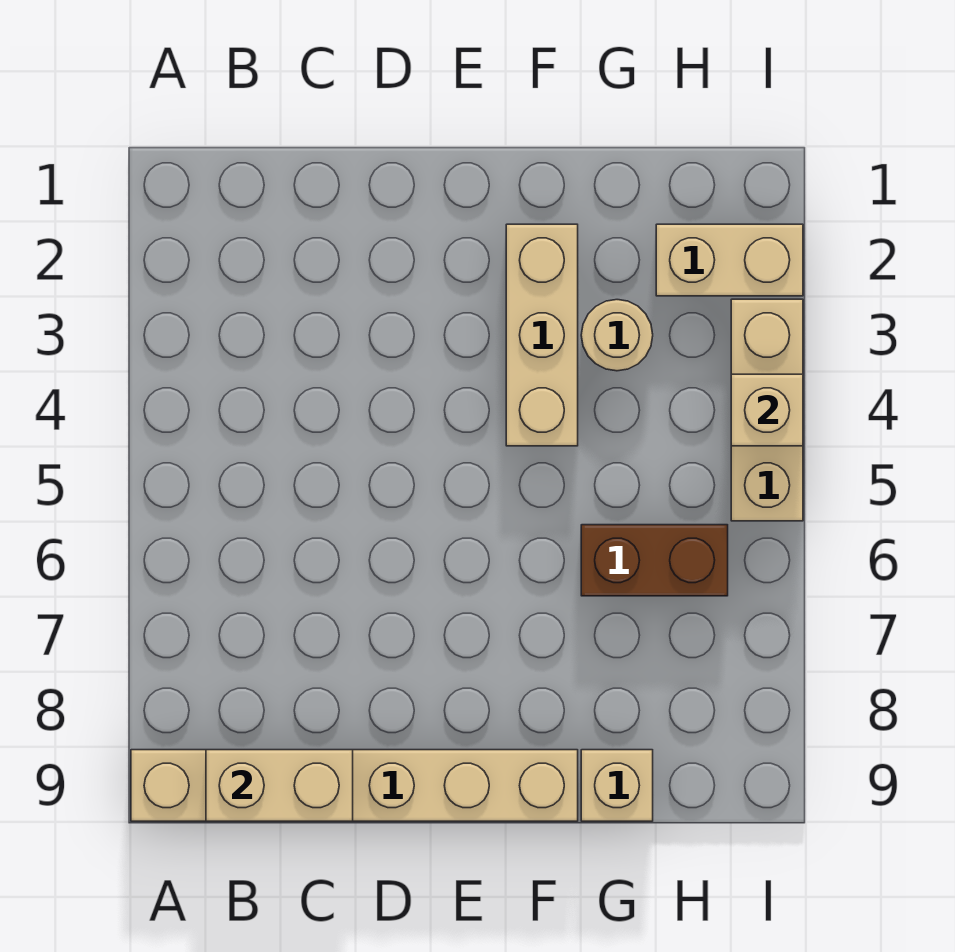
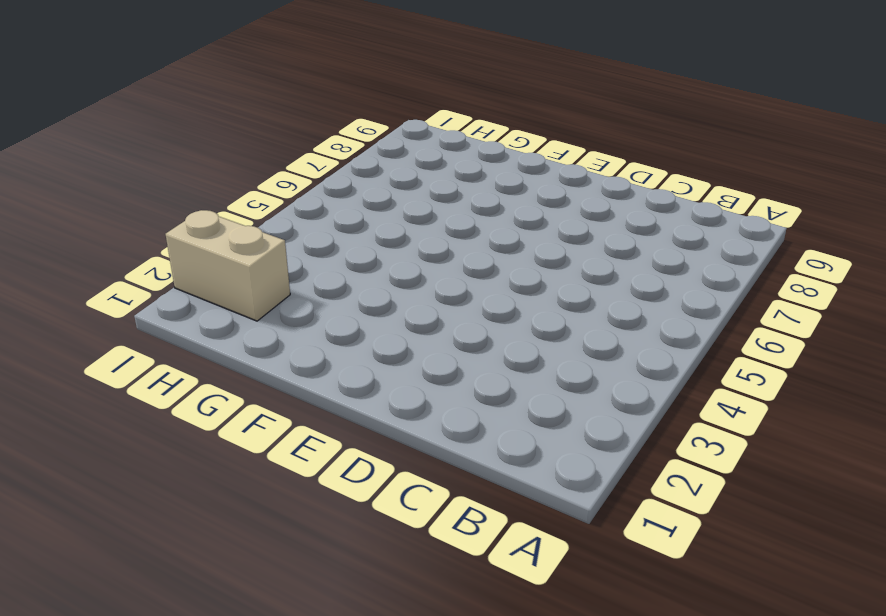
none -> tan brick A9:F9 level 1
none -> tan brick F2:F4 level 1

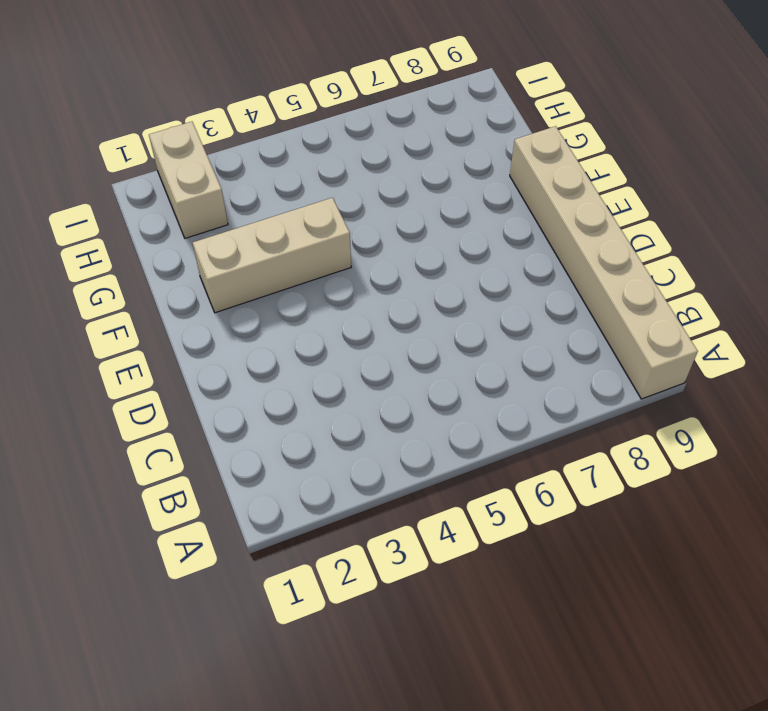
none -> tan round brick G3 level 1
none -> brown brick G6:H6 level 1

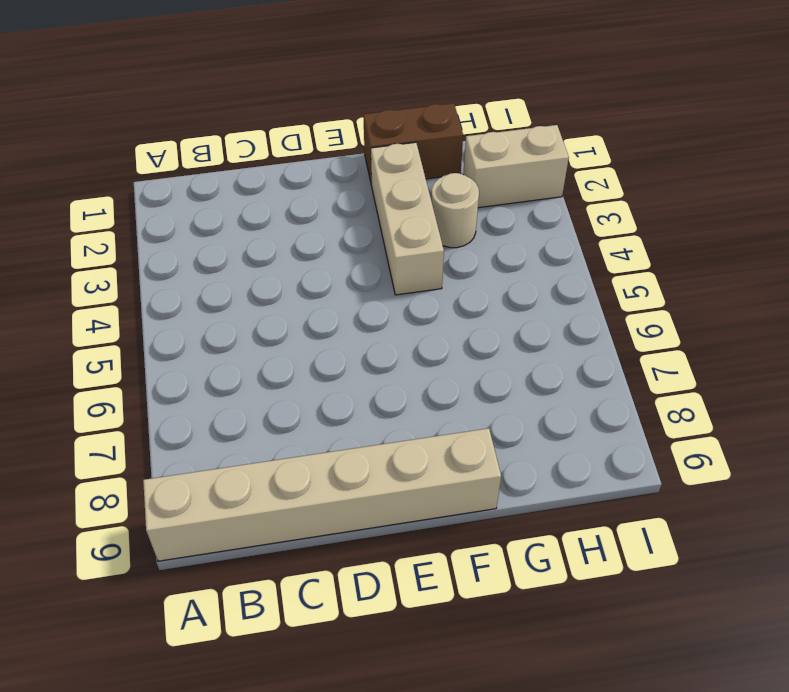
brown brick F1:G1 level 1 -> brown brick G6:H6 level 1
none -> tan brick G9 level 1
none -> tan brick I3:I5 level 1

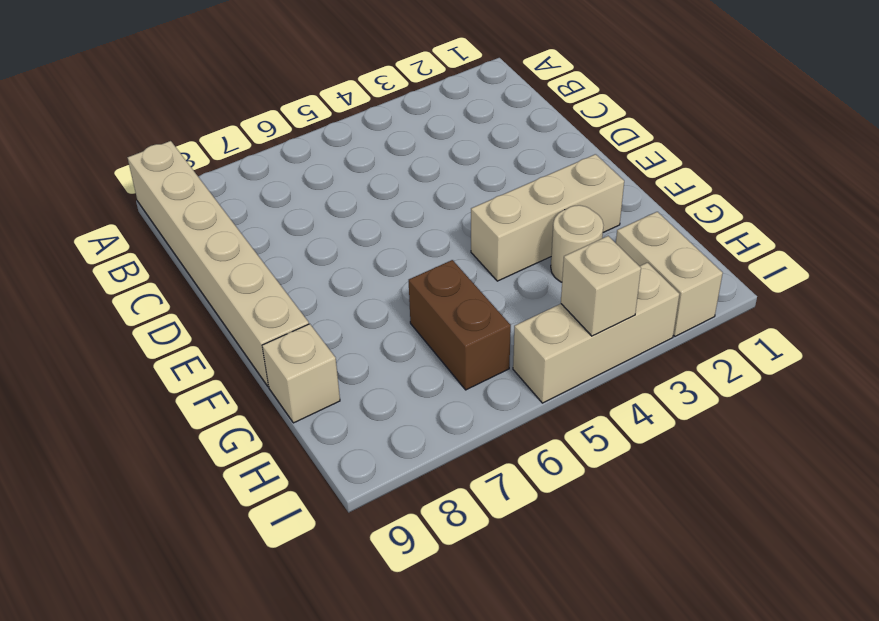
none -> tan brick B9:C9 level 2

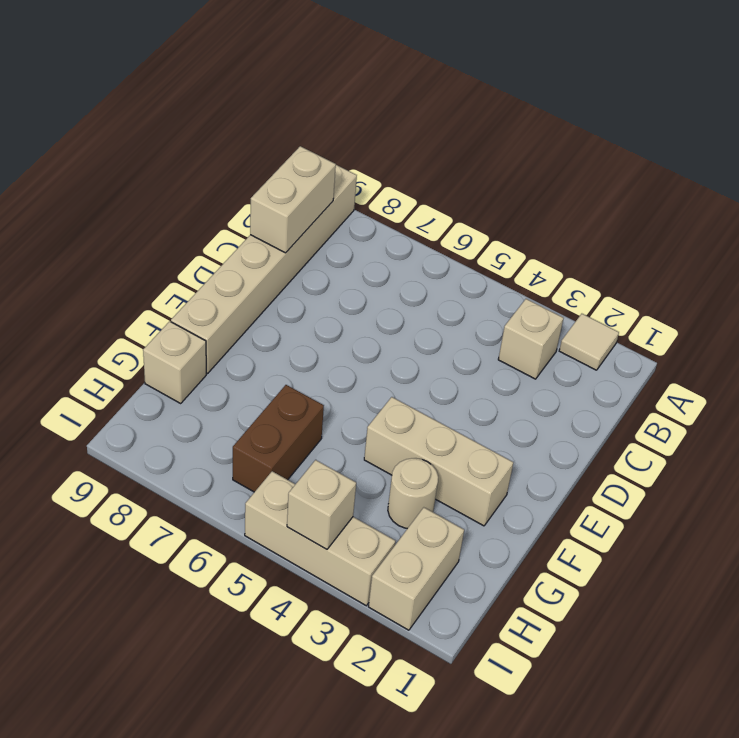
tan tile A2 level 1 -> none
tan brick B3 level 1 -> none

